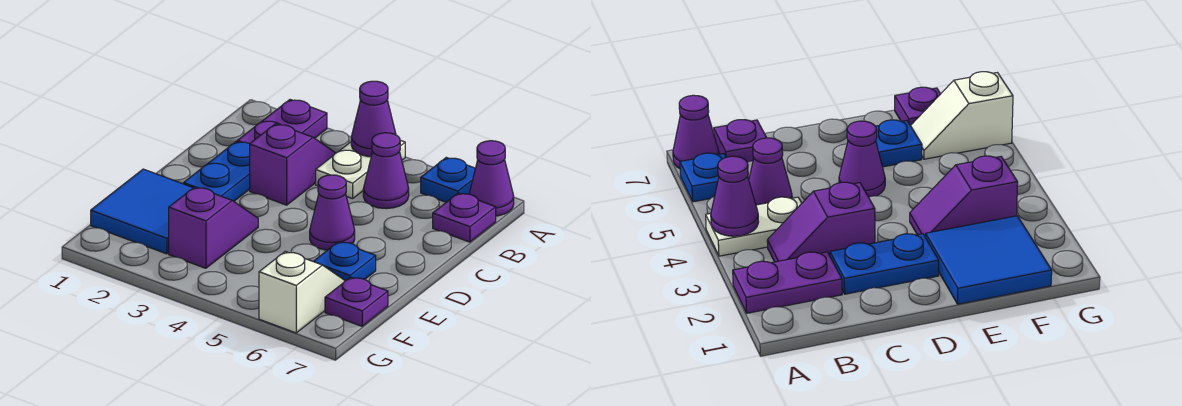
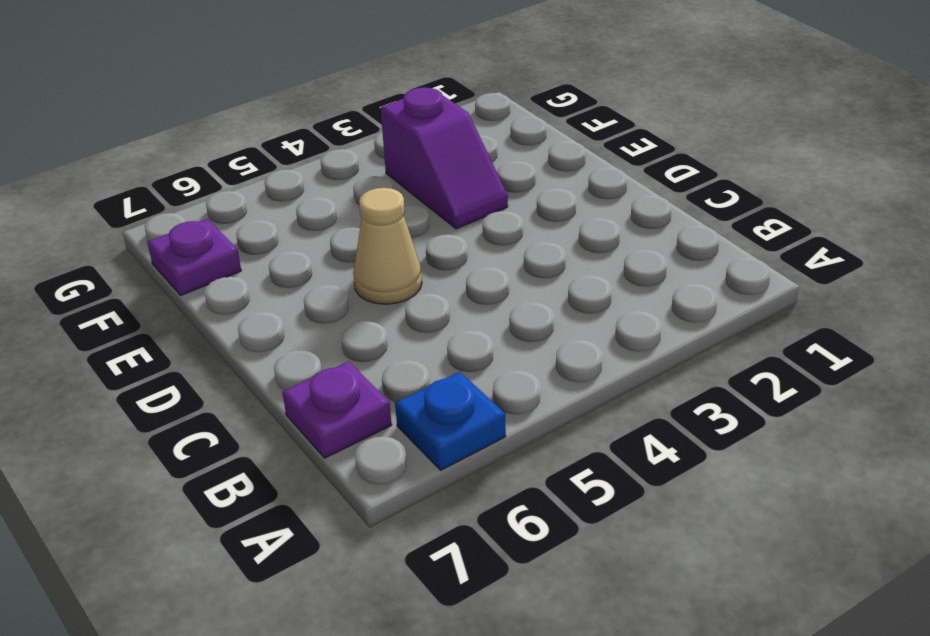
tan cone D5 level 1 -> purple cone D5 level 1
none -> purple plate A2:B2 level 1
none -> white plate A4:B4 level 1
none -> purple cone A7 level 1

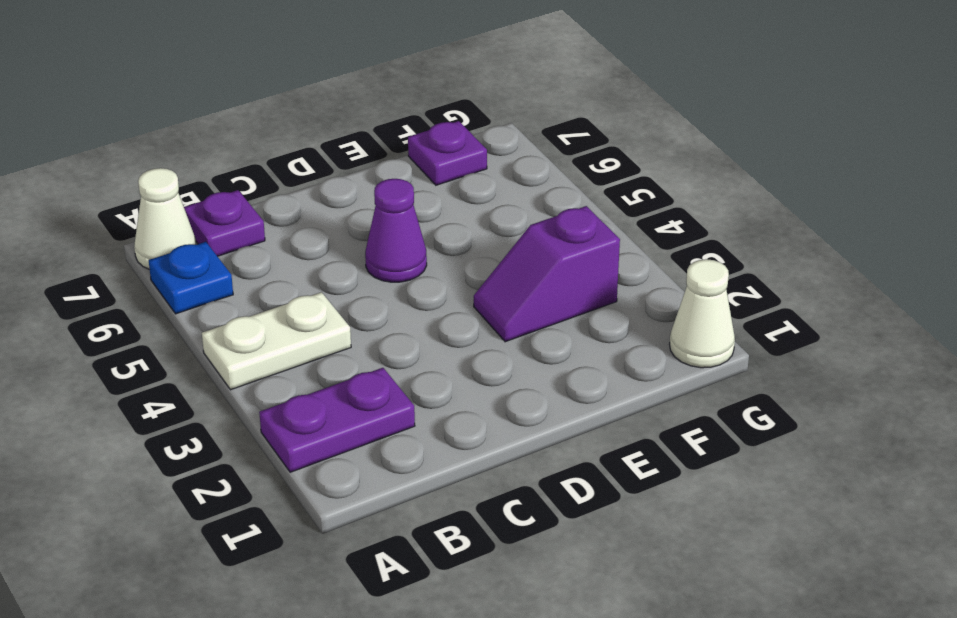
white cone A7 level 1 -> purple cone A7 level 1
white cone G1 level 1 -> none
none -> purple slope B3:C3 level 1 top C
none -> purple cone B5 level 1
none -> blue plate C2:D2 level 1

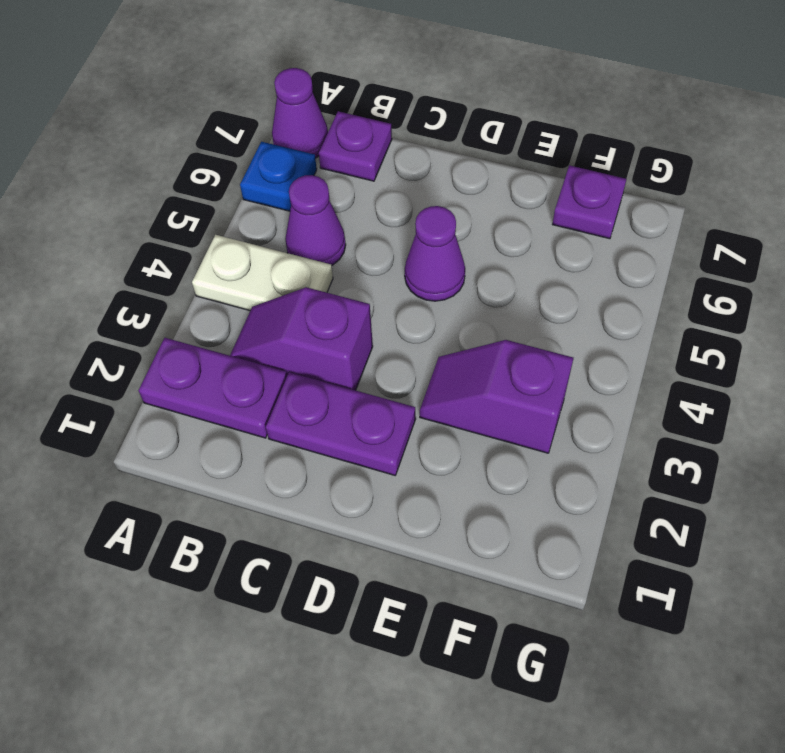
purple plate C2:D2 level 1 -> blue plate C2:D2 level 1
none -> blue tile E1:F2 level 1
none -> blue plate E6 level 1
none -> white slope F6:G6 level 1 top G

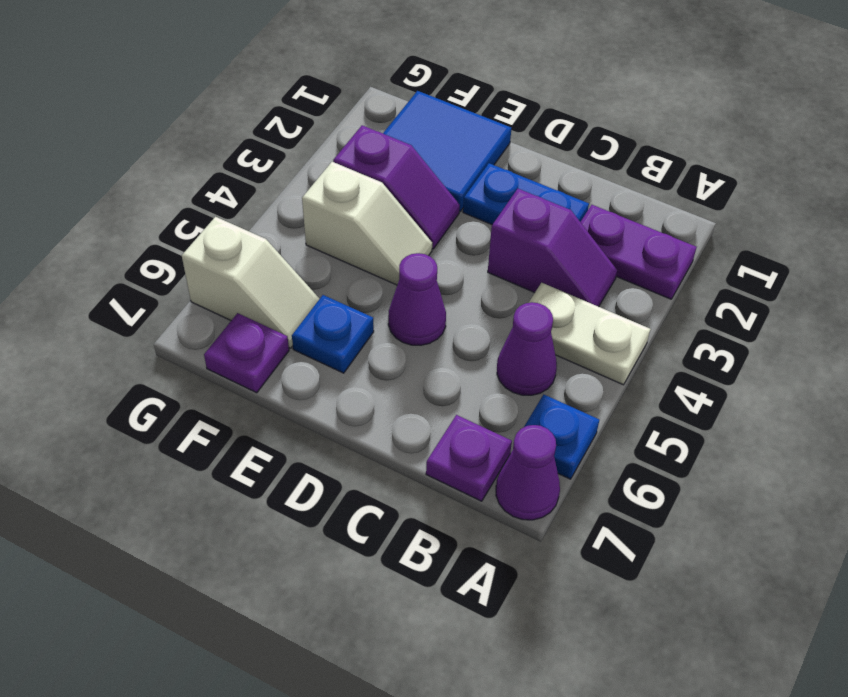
white slope E4:F4 level 1 top F -> none
none -> purple cone A4 level 2

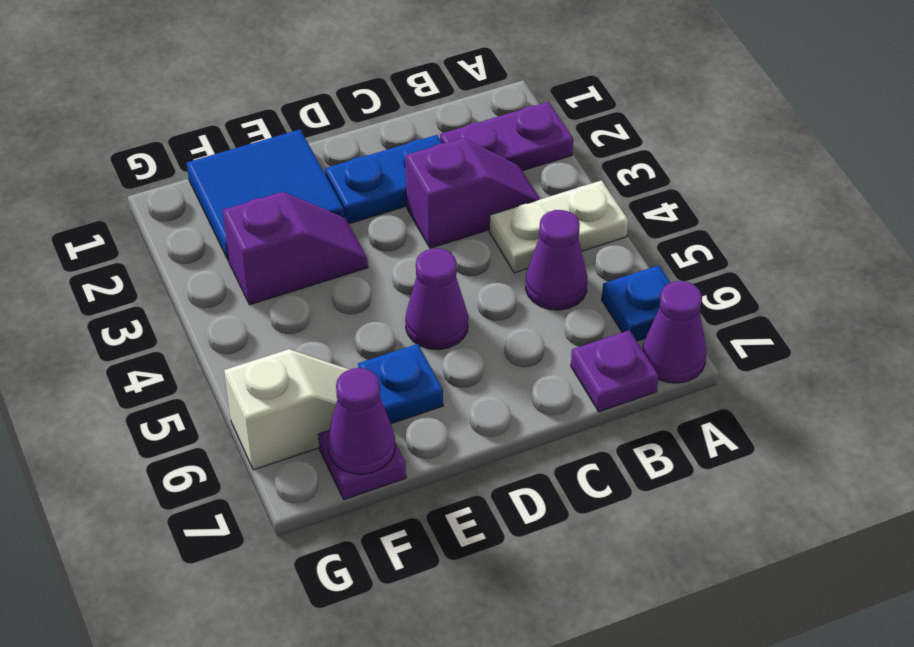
purple cone F7 level 2 -> purple cone A4 level 2

